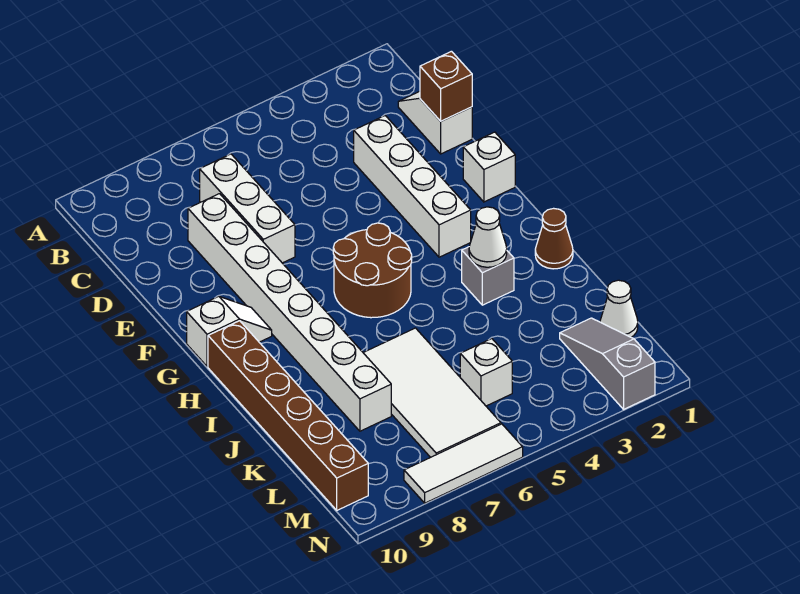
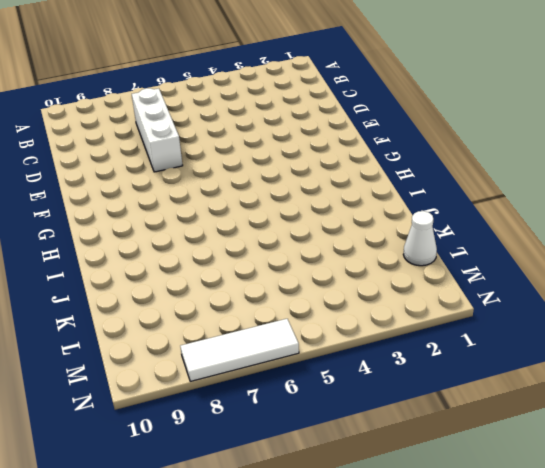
none -> white slope C1:D1 level 1 top D
none -> white brick D3:G3 level 1
none -> white brick D8:K8 level 1

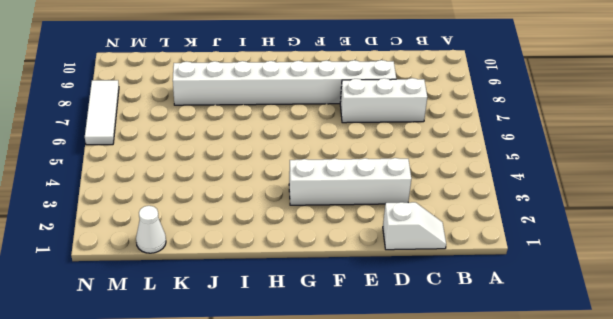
none -> white brick F1 level 1
none -> brown round brick G5:H6 level 1
none -> white slope G9:G10 level 1 top 10

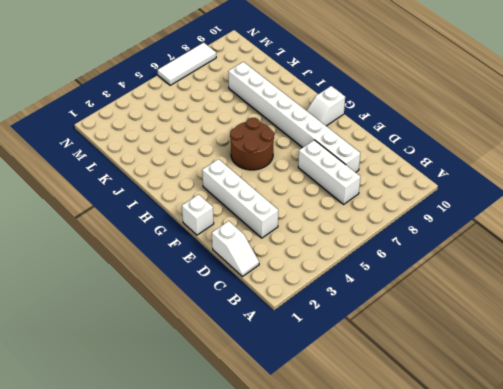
none -> brown brick H10:M10 level 1
none -> brown cone I1 level 1
none -> grey brick I3 level 1

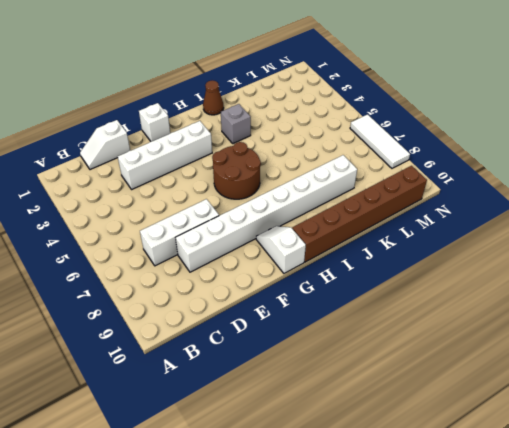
none -> white tile J6:M7 level 1
none -> white cone L1 level 1
none -> grey slope L2:N2 level 1 top N

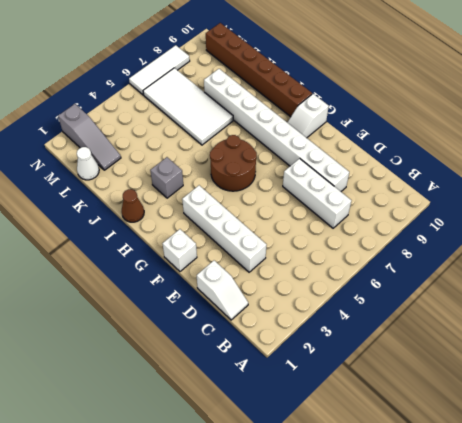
none -> white brick L5 level 1
none -> brown brick D1 level 2
none -> white cone I3 level 2

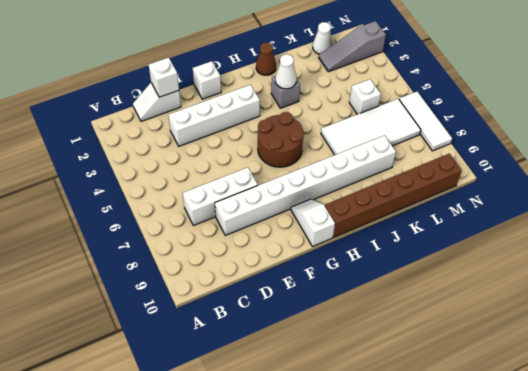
white brick D1 level 2 -> brown brick D1 level 2

